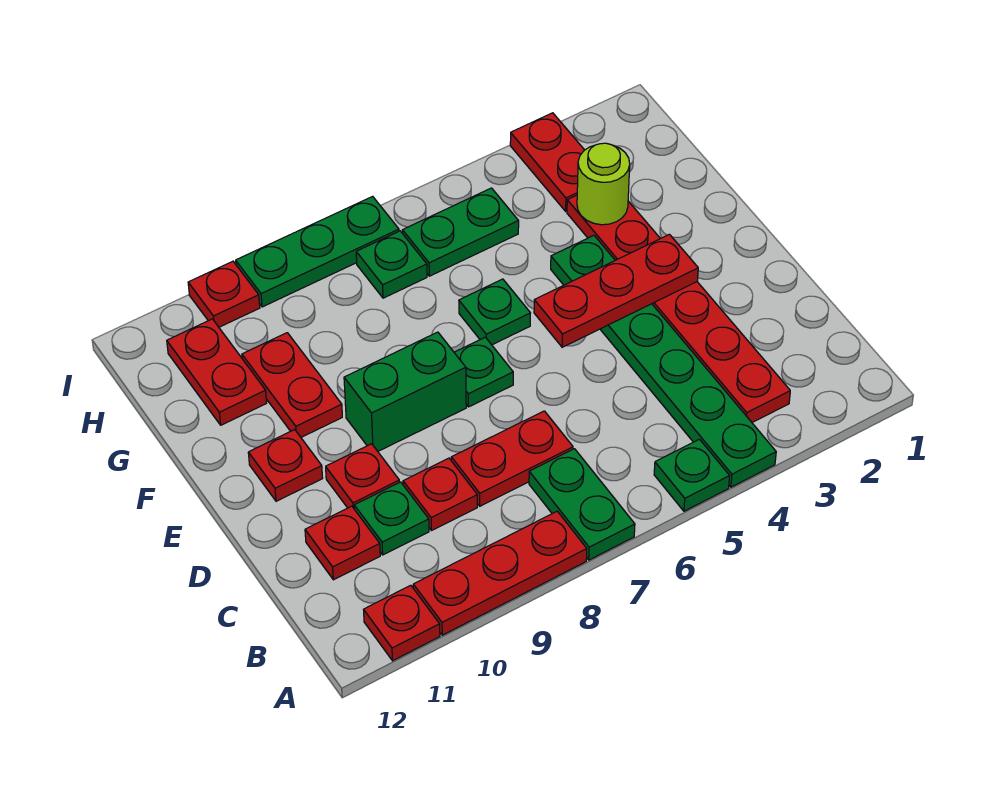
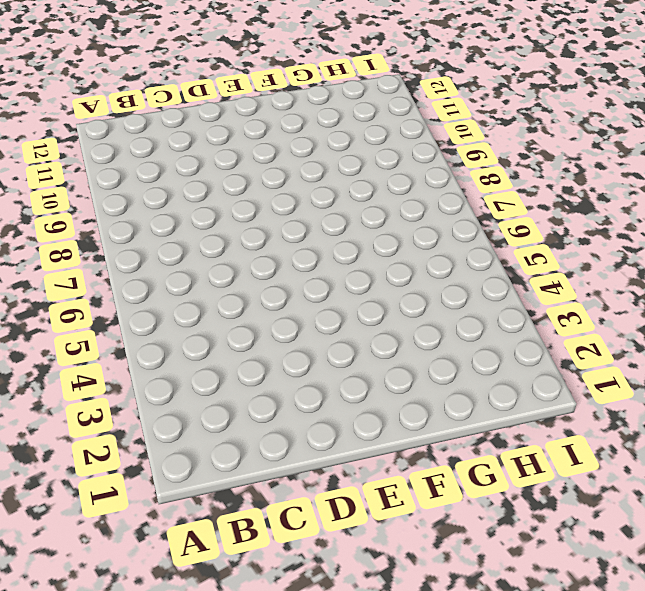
none -> green plate A4:F4 level 1
none -> green plate A5 level 1
none -> green plate A7:B7 level 1

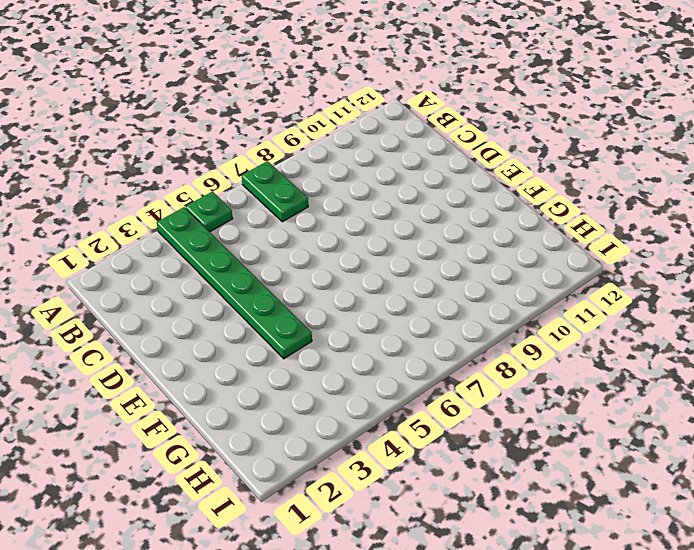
none -> red plate A8:A10 level 1
none -> red plate A11 level 1
none -> red plate B3:G3 level 1

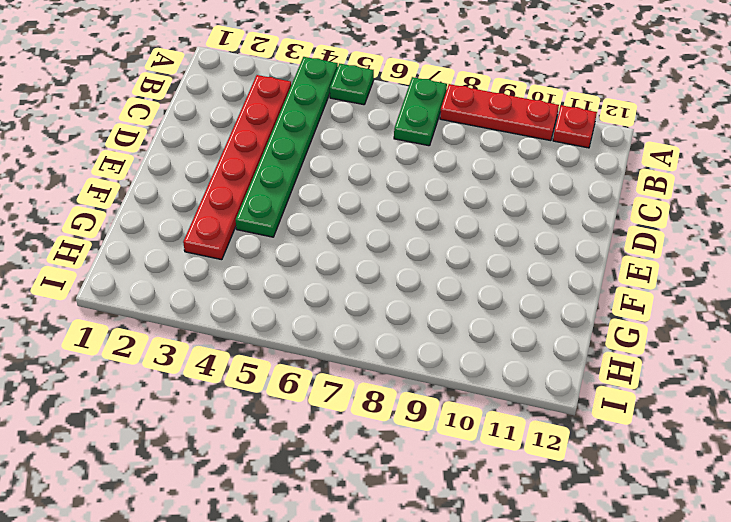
none -> red plate C7:C8 level 1
none -> red plate C9 level 1
none -> green plate C10 level 1

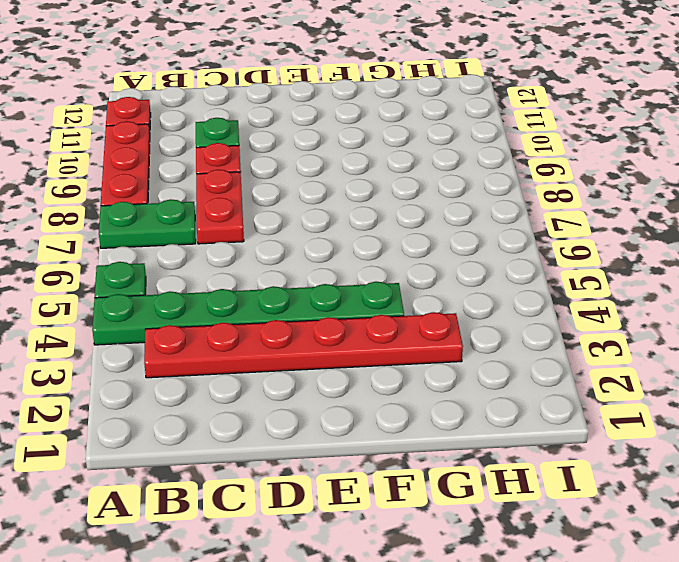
none -> red plate C11 level 1
none -> red plate D10 level 1
none -> green plate E7 level 1

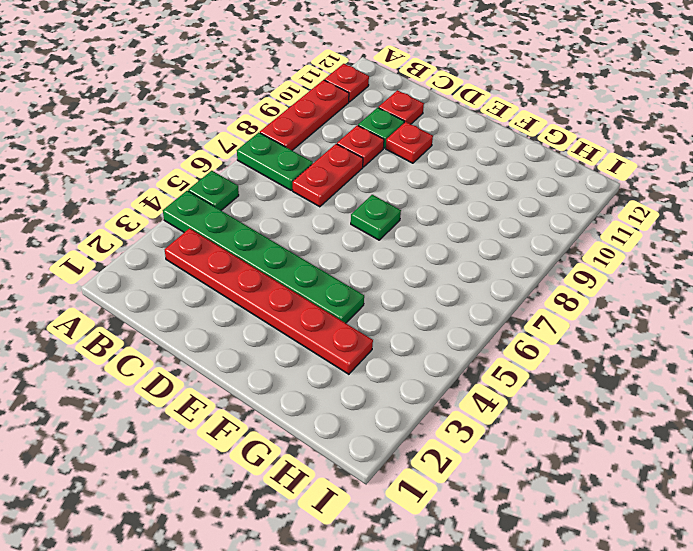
none -> green brick E8:E9 level 1
none -> red plate E11 level 1
none -> green plate F6 level 1

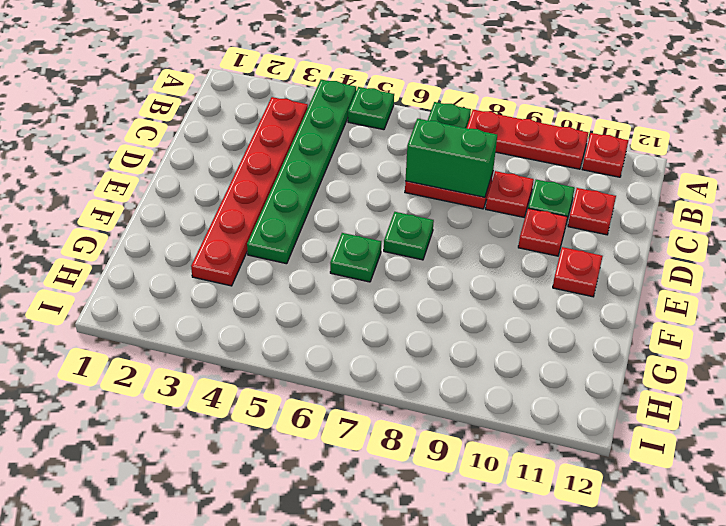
green brick C7:C8 level 2 -> green brick E8:E9 level 1
none -> red plate F10:G10 level 1
none -> red plate G11:H11 level 1
none -> red plate H3:I3 level 1

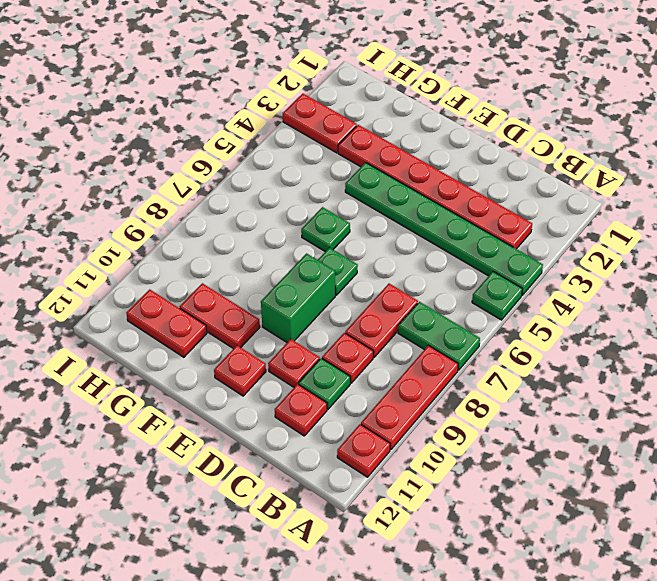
none -> green plate H5:H6 level 1
none -> green plate H7 level 1
none -> green plate I7:I9 level 1

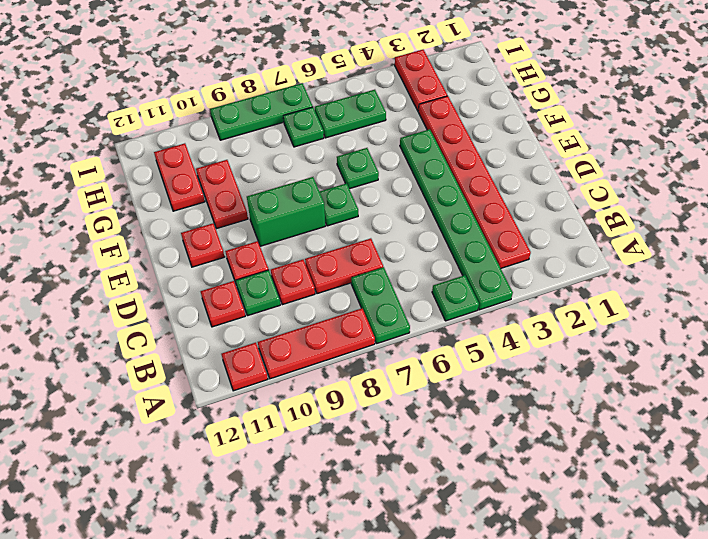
none -> red plate I10 level 1
none -> red plate E3:E5 level 2
none -> lime round brick G3 level 2

